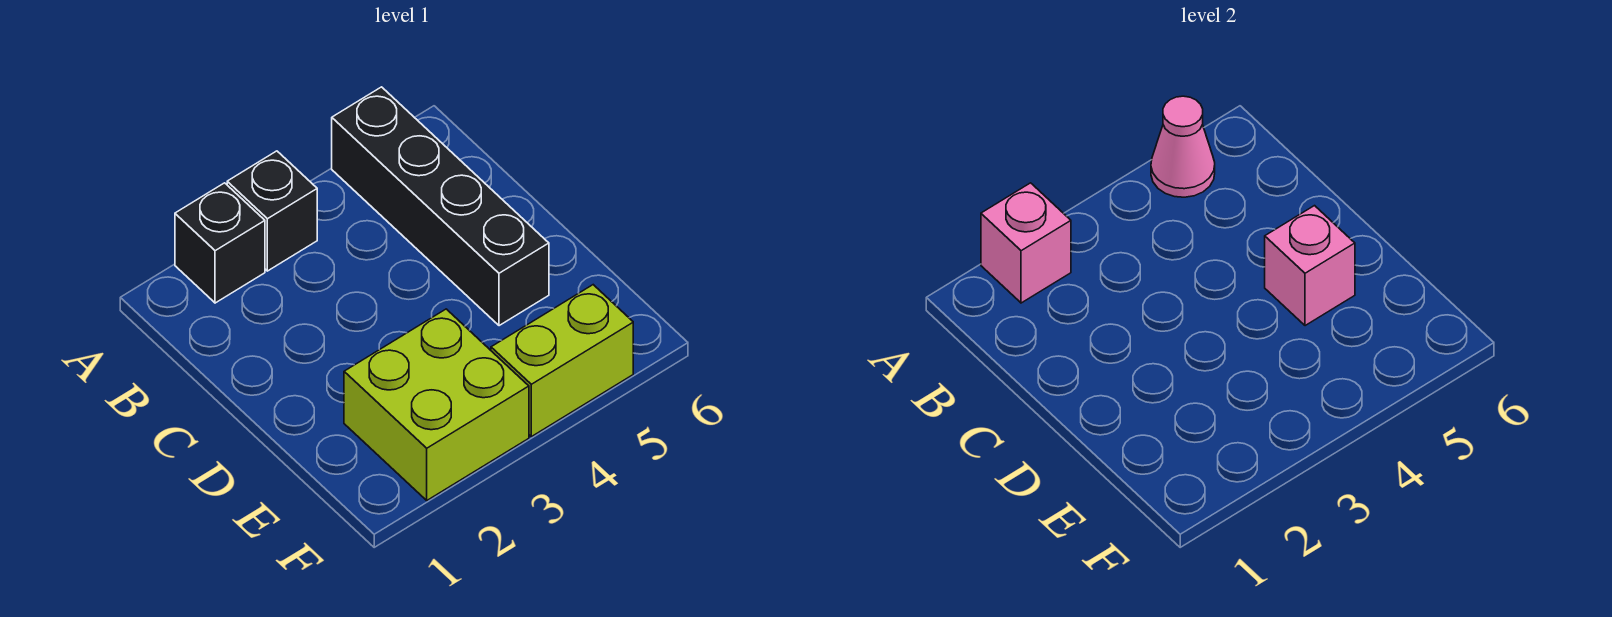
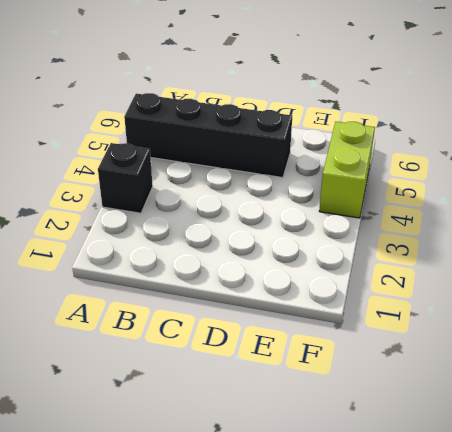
none -> black brick A2 level 1
none -> lime brick E2:F3 level 1

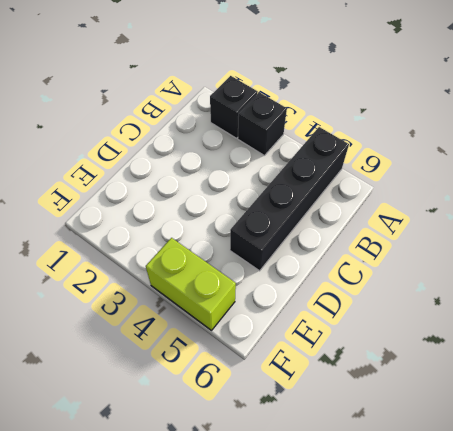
none -> lime brick E2:F3 level 1
none -> pink brick A2 level 2

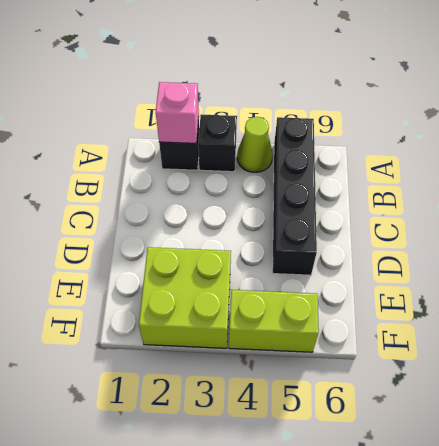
lime cone A4 level 1 -> none
none -> pink cone A5 level 2
none -> pink brick D5 level 2

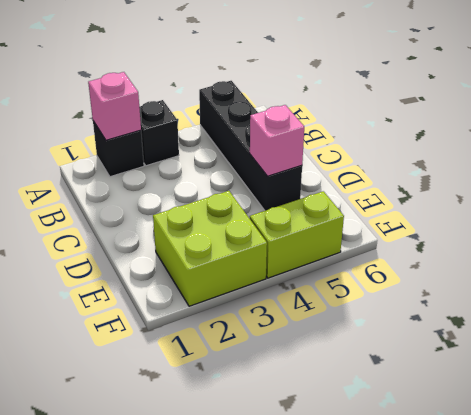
none -> pink cone A5 level 2

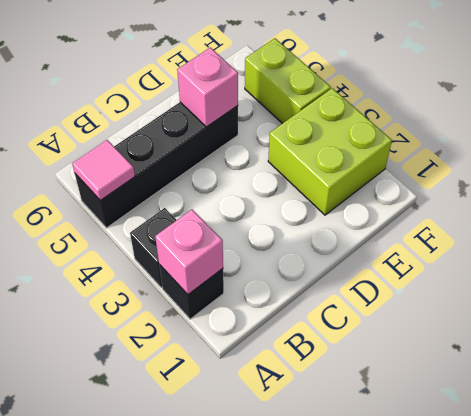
pink tile A5 level 2 -> pink cone A5 level 2

